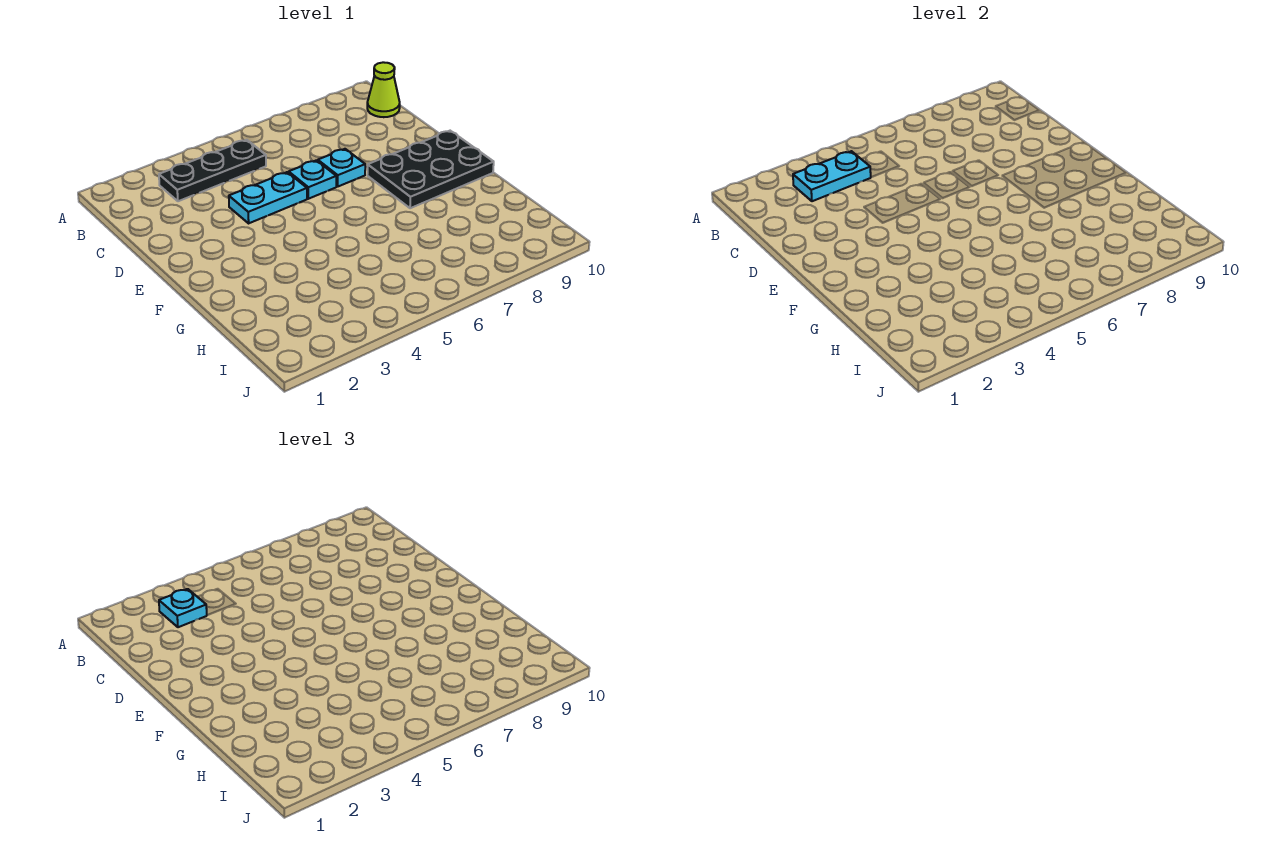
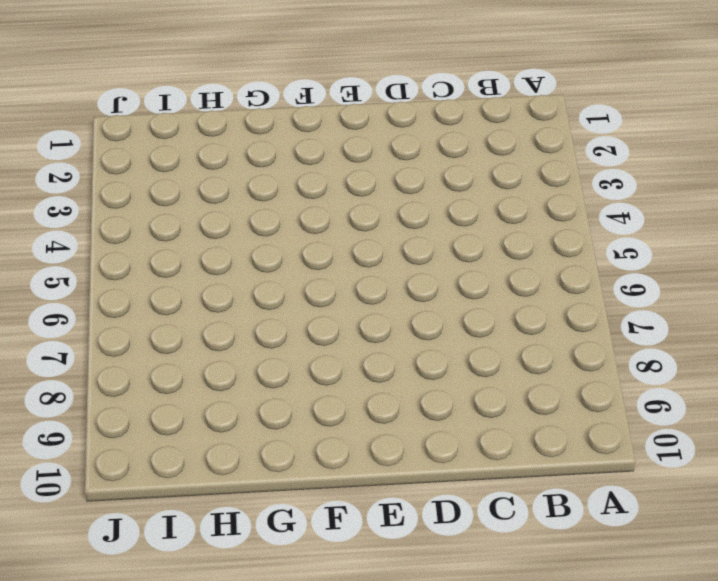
none -> black plate B3:B5 level 1
none -> lime cone B10 level 1

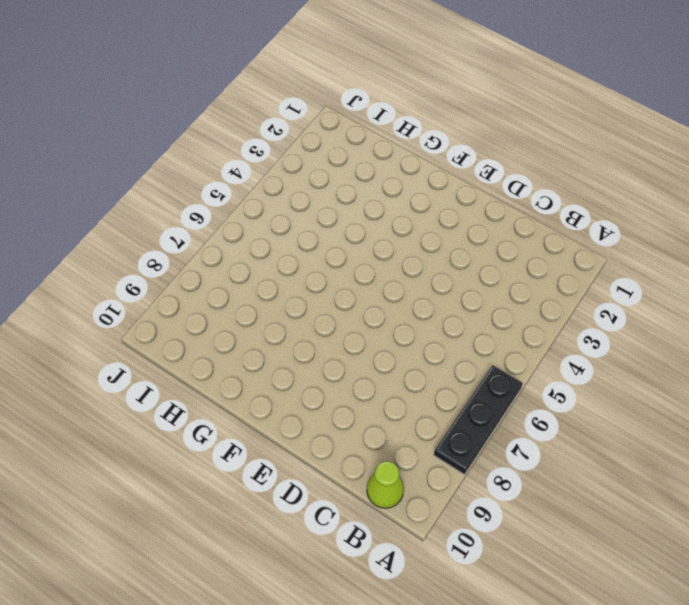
black plate A6:A8 level 1 -> black plate B3:B5 level 1
none -> cyan plate D4:D5 level 1
none -> cyan plate D6 level 1

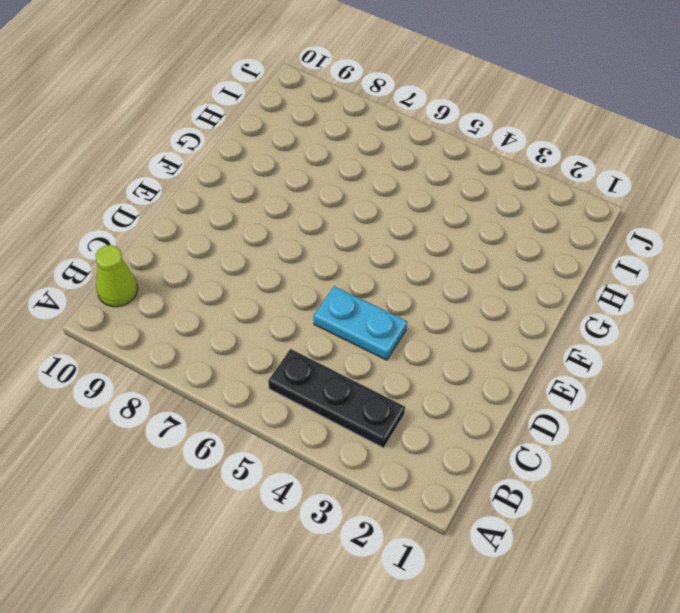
none -> cyan plate D6 level 1
none -> cyan plate D7 level 1

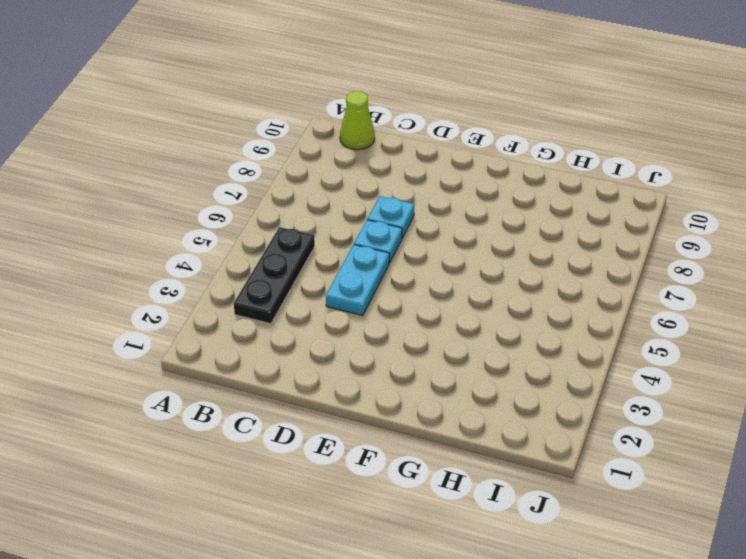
none -> black plate E8:F10 level 1
none -> cyan plate B3:B4 level 2

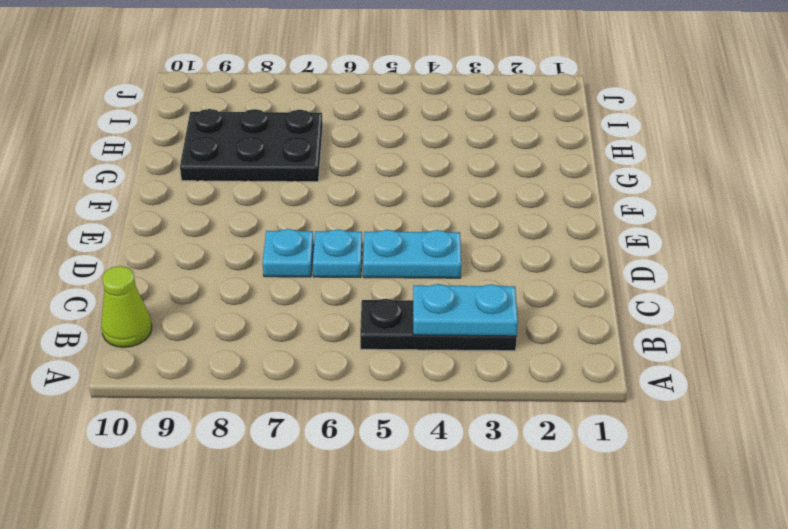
black plate G7:H9 level 1 -> black plate E8:F10 level 1
none -> cyan plate B3 level 3

